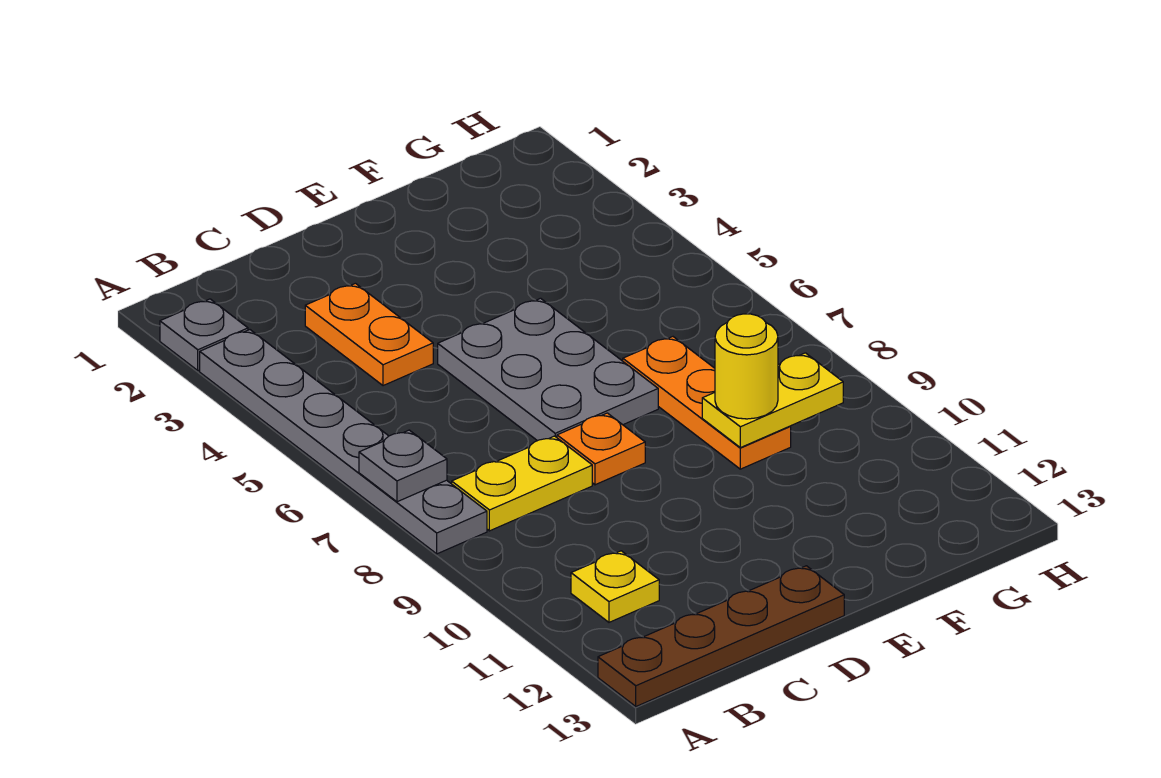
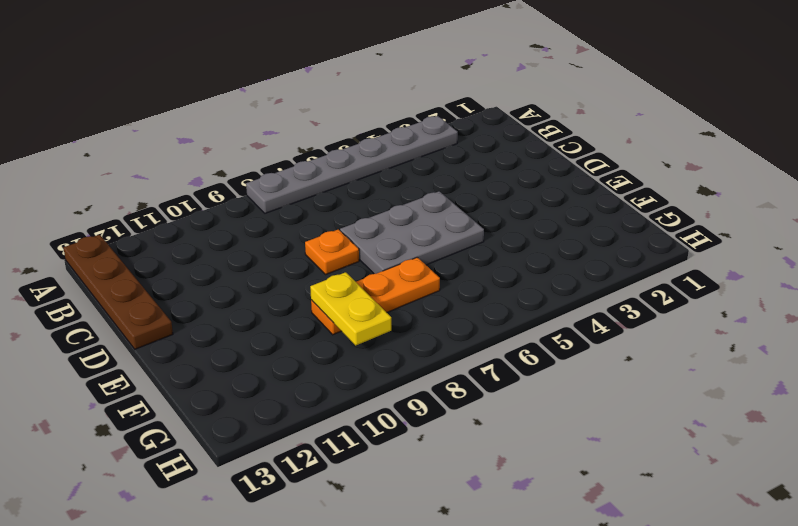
none -> grey plate A2 level 1
none -> yellow plate B8:C8 level 1
none -> yellow plate B11 level 1

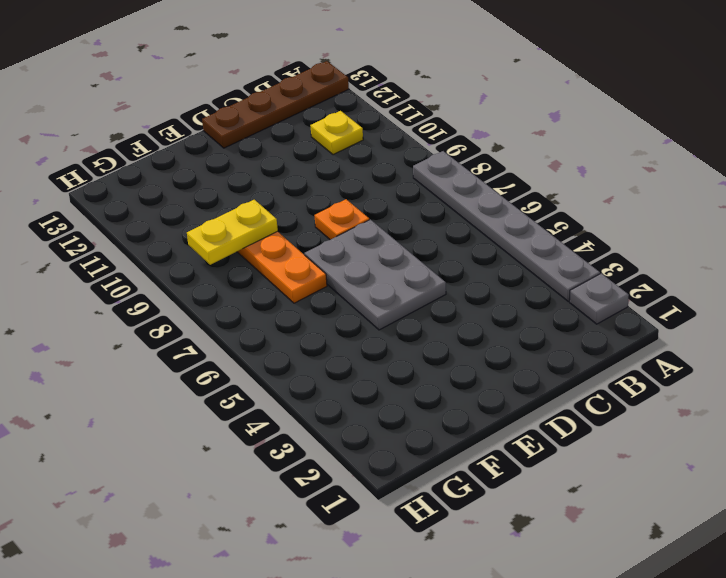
none -> yellow plate B8:C8 level 1
none -> orange plate C3:C4 level 1
none -> grey plate A7 level 2

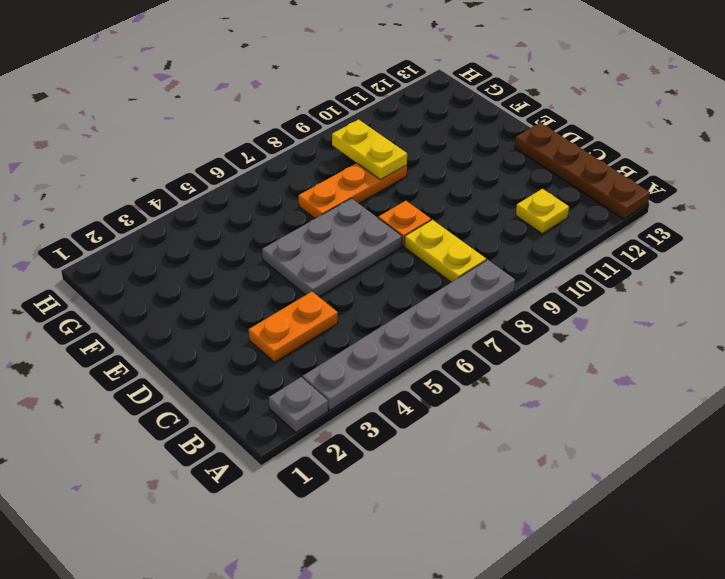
none -> grey plate A7 level 2
none -> yellow round brick F9 level 3

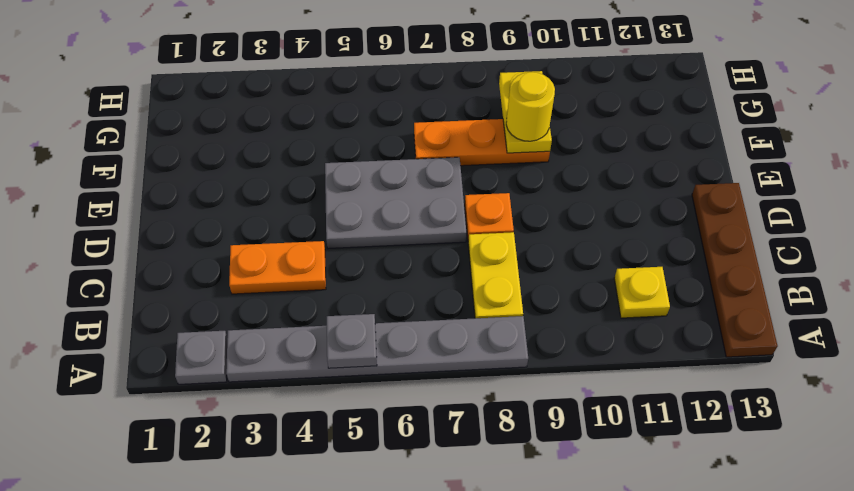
grey plate A5 level 2 -> grey plate A7 level 2

